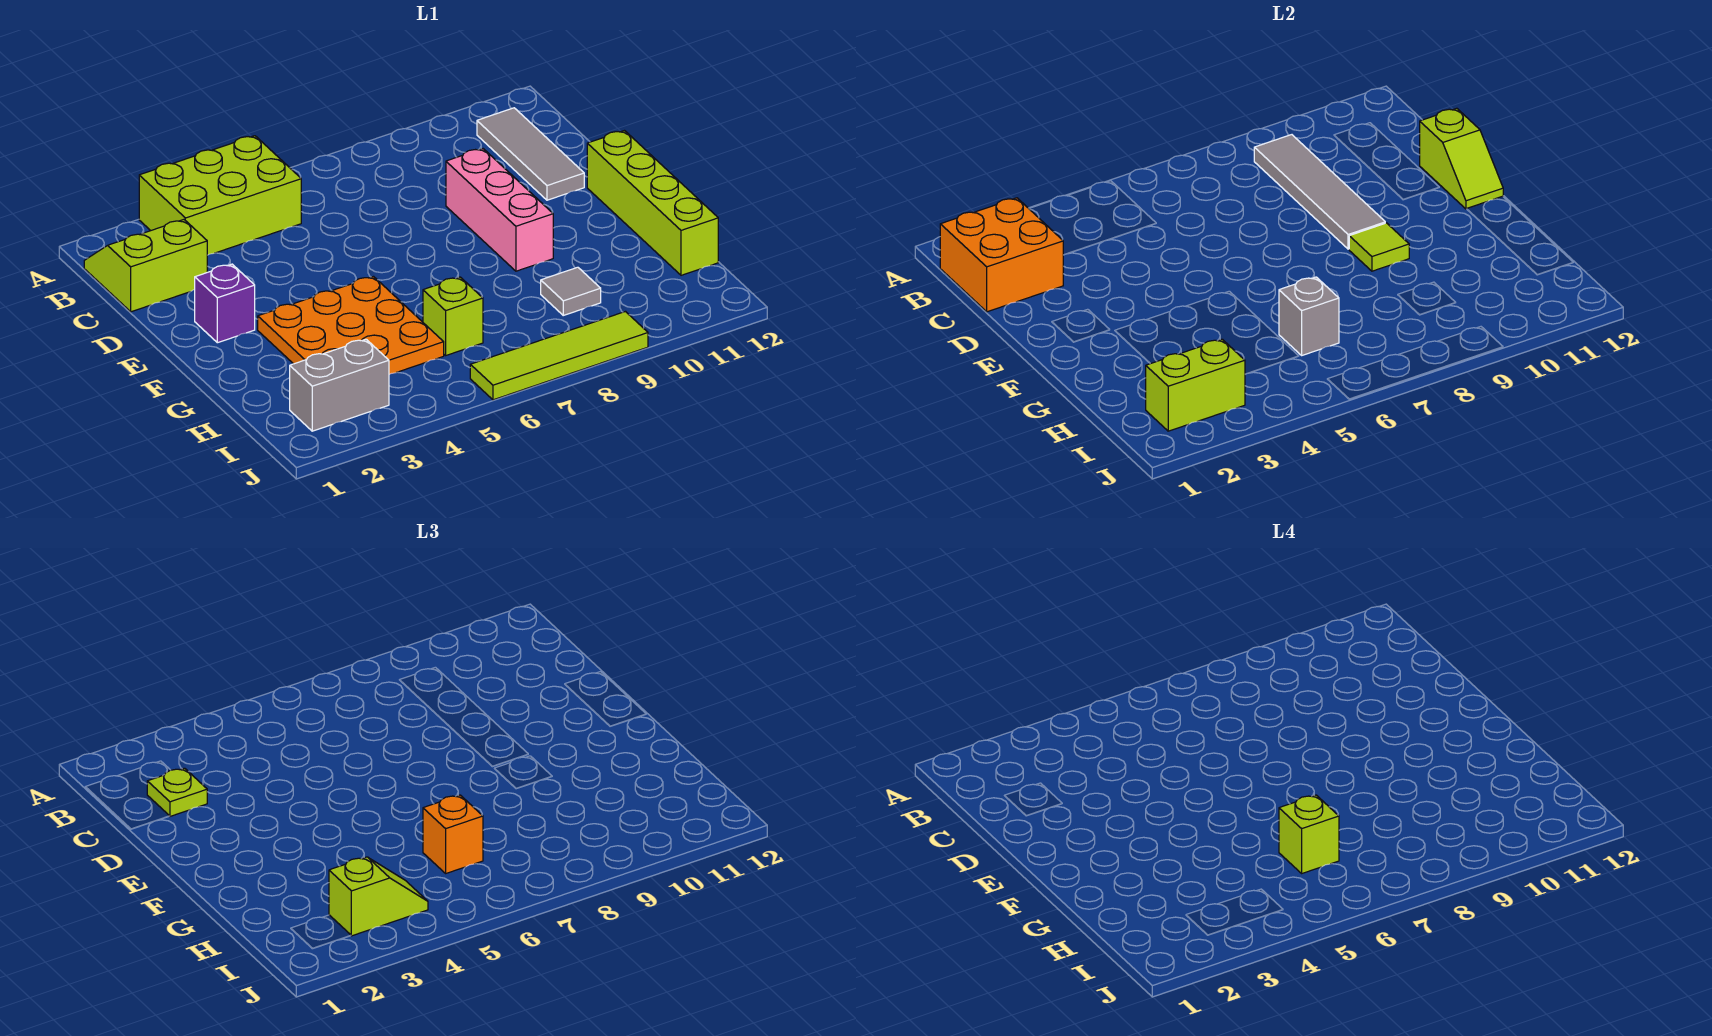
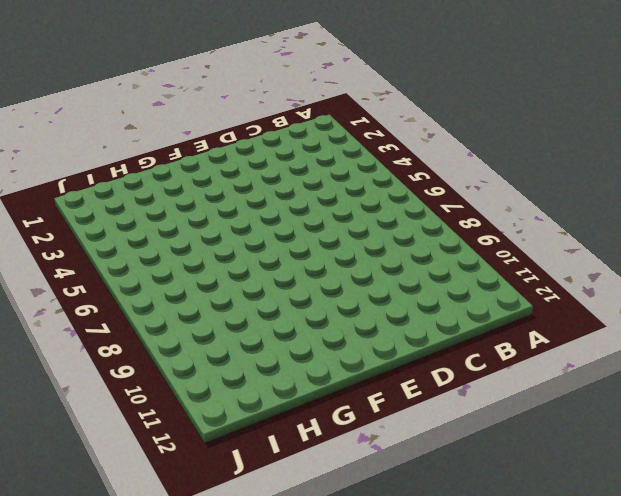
none -> lime brick A3:B5 level 1
none -> lime slope B1:C2 level 1 top C
none -> grey tile B11:D11 level 1

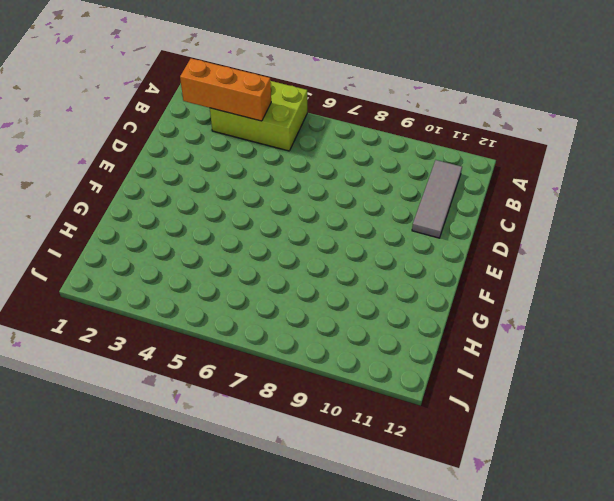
orange brick B2:B4 level 2 -> orange brick B1:C2 level 2
none -> lime slope B1:C2 level 1 top C
none -> pink brick D9:F9 level 1
none -> purple brick E2 level 1

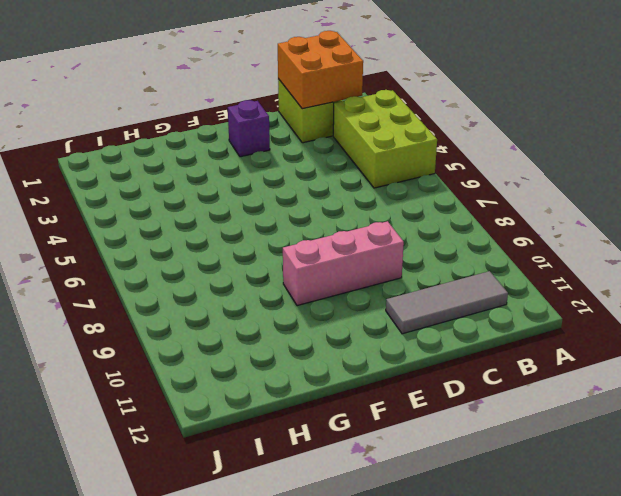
none -> lime brick E12:H12 level 1
none -> orange plate F3:H5 level 1
none -> lime brick H6 level 1

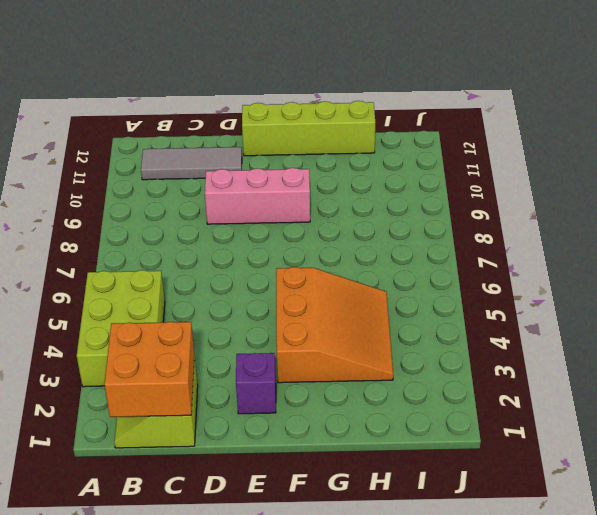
orange slope F3:H5 level 1 top F -> orange plate F3:H5 level 1
none -> lime brick H6 level 1
none -> grey tile H9 level 1
none -> grey brick I2:I3 level 1

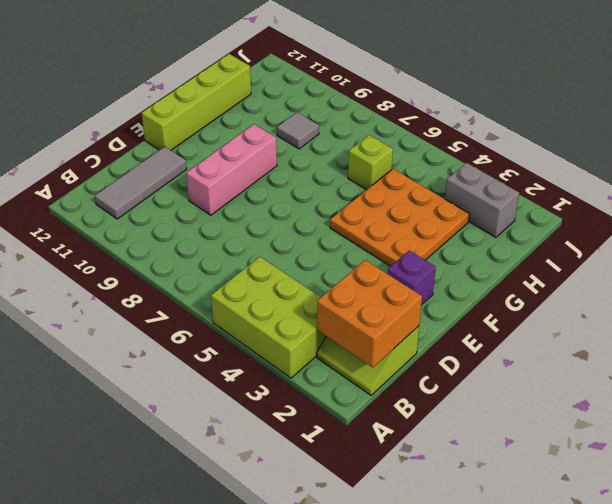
none -> lime tile J6:J9 level 1
none -> grey tile B9:E9 level 2
none -> lime slope D12:E12 level 2 top D

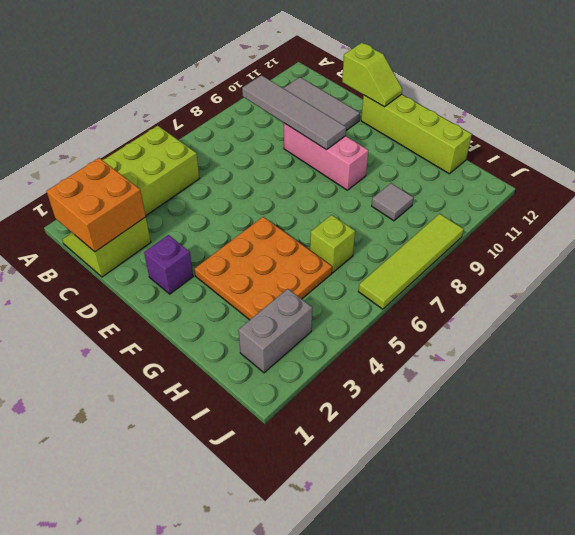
none -> lime tile F9 level 2
none -> grey brick H6 level 2
none -> lime brick I2:I3 level 2

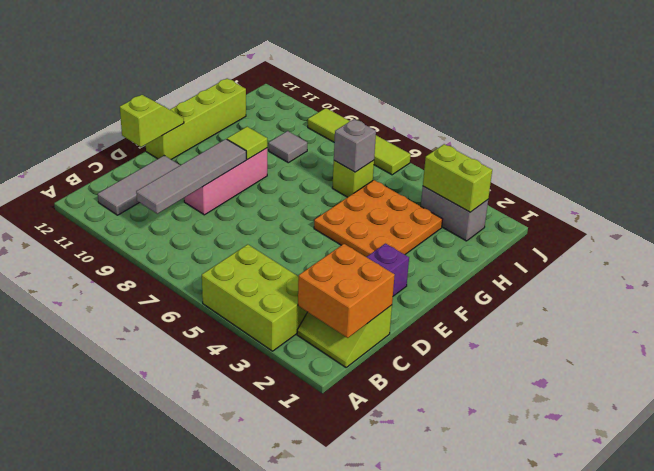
none -> lime plate C2 level 3
none -> orange brick H6 level 3
none -> lime slope I3:I4 level 3 top 3

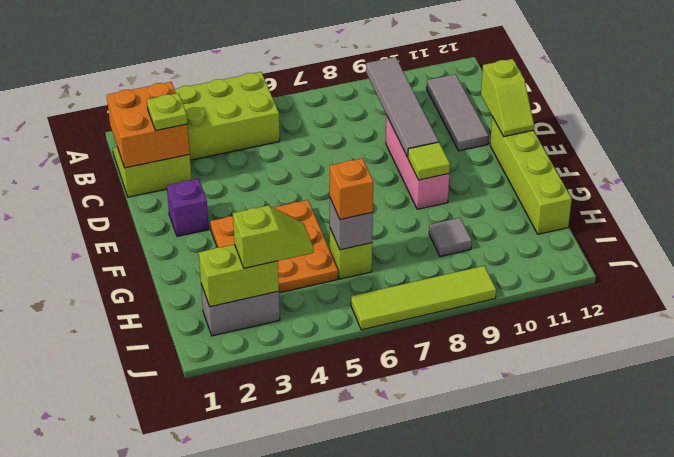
none -> lime brick H6 level 4

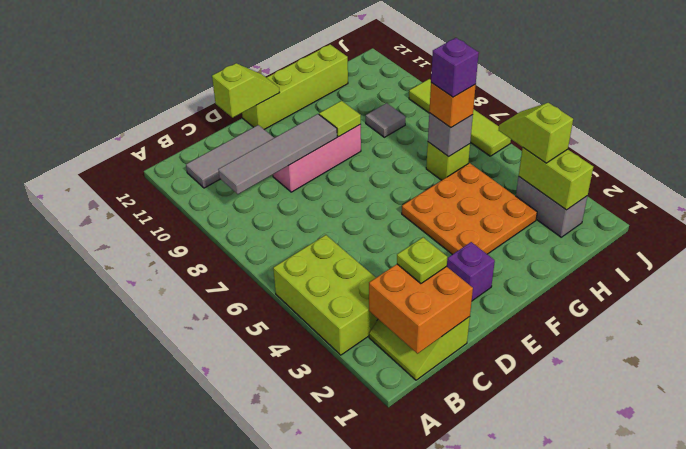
purple brick H6 level 4 -> lime brick H6 level 4

